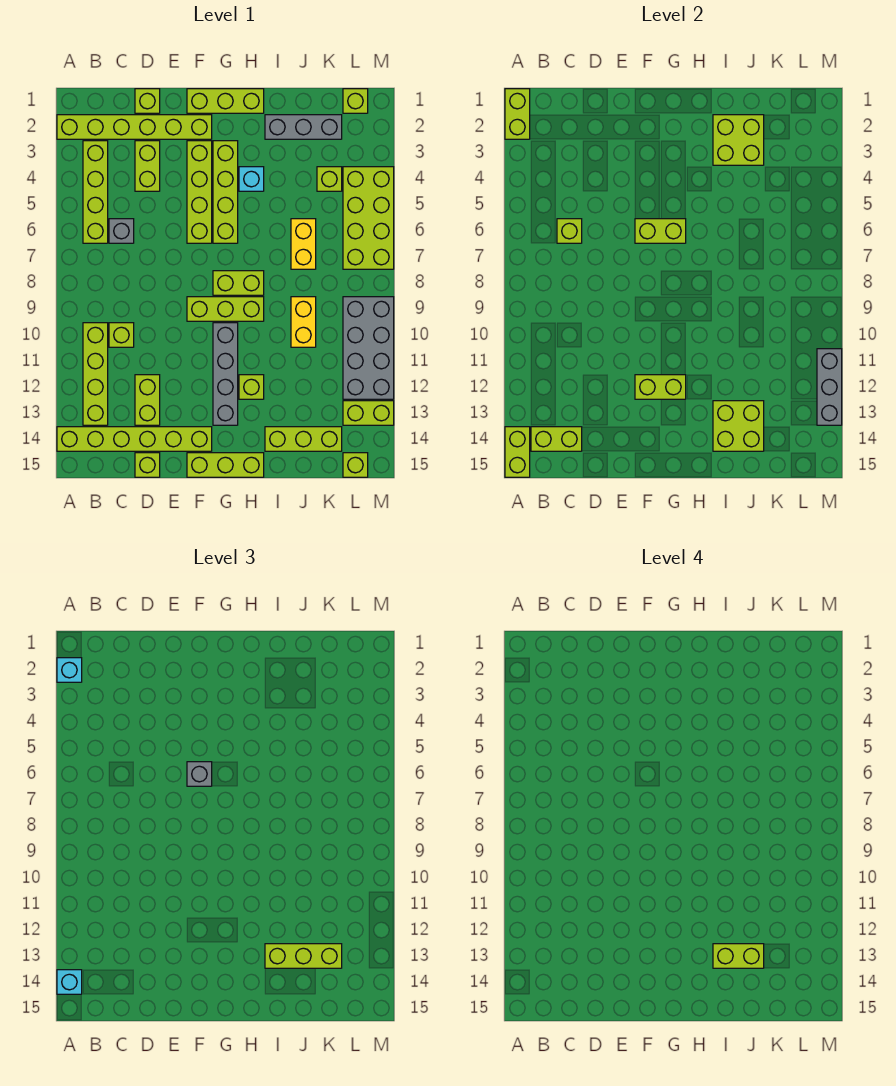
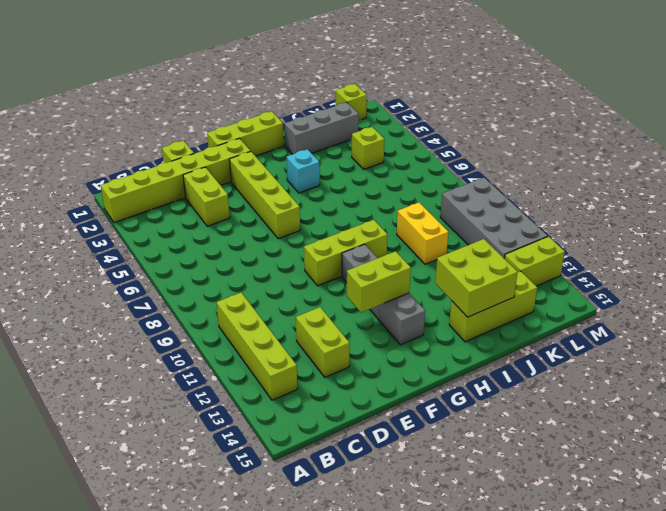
none -> lime brick A14:F14 level 1
none -> lime brick B3:B6 level 1
none -> grey brick C6 level 1
none -> lime brick C10 level 1

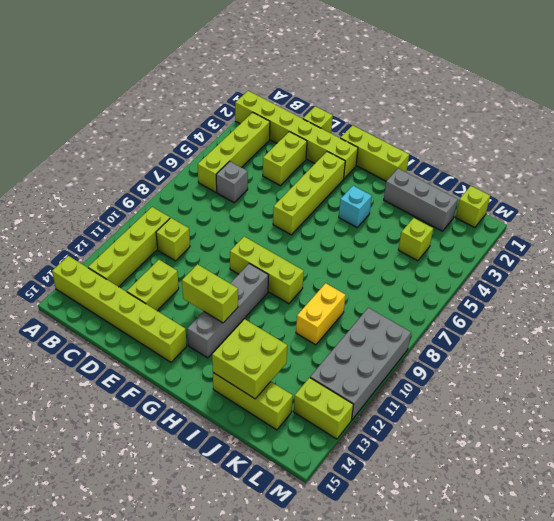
none -> lime brick D15 level 1
none -> lime brick F15:H15 level 1
none -> lime brick G3:G6 level 1
none -> lime brick G8:H8 level 1

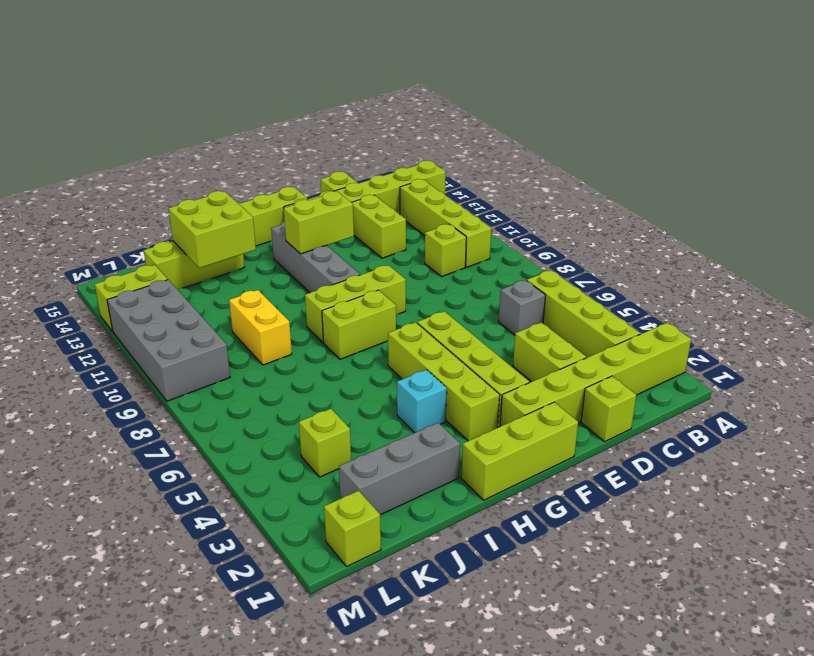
none -> lime brick H12 level 1
none -> yellow brick J6:J7 level 1
none -> lime brick L4:M7 level 1
none -> lime brick L15 level 1

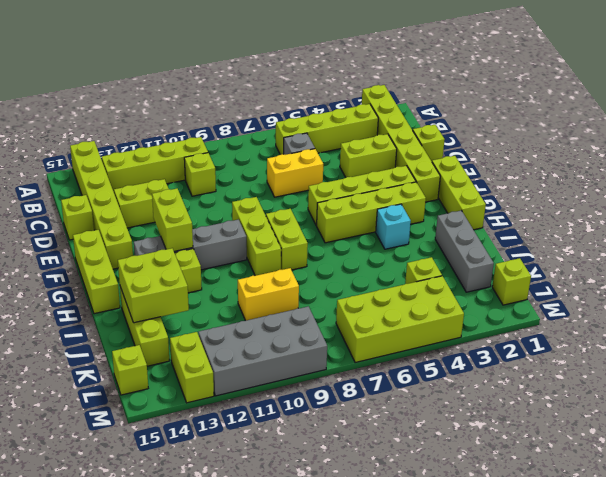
yellow brick D6:D7 level 1 -> yellow brick J6:J7 level 1
none -> lime brick A1:A2 level 2
none -> lime brick A14:A15 level 2
none -> lime brick B14:C14 level 2
none -> lime brick C6 level 2

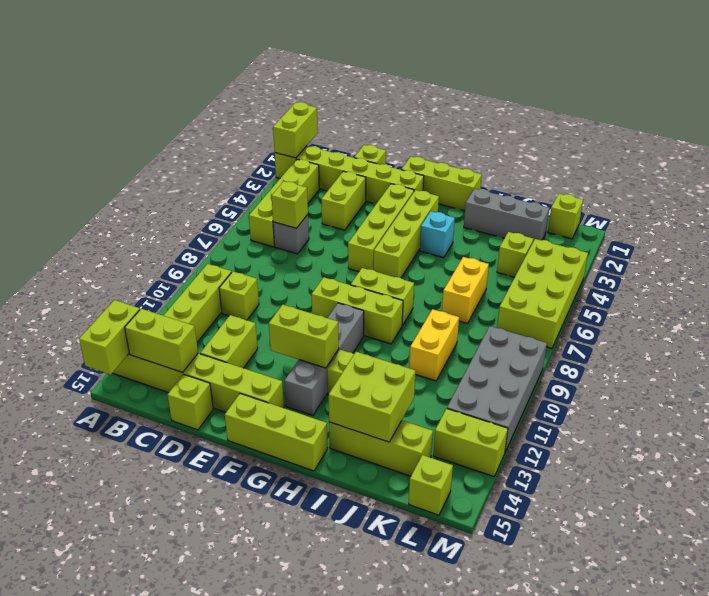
none -> lime brick F6:G6 level 2
none -> lime brick I2:J3 level 2
none -> grey brick M11:M13 level 2
none -> cyan brick A2 level 3

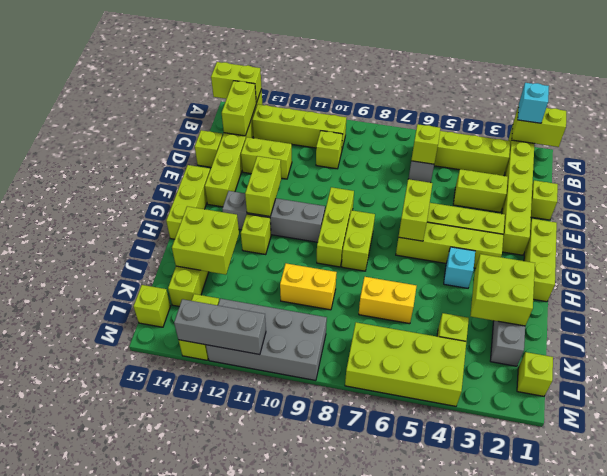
none -> cyan brick A14 level 3
none -> grey brick F6 level 3
none -> lime brick I13:K13 level 3
none -> lime brick I13:J13 level 4

